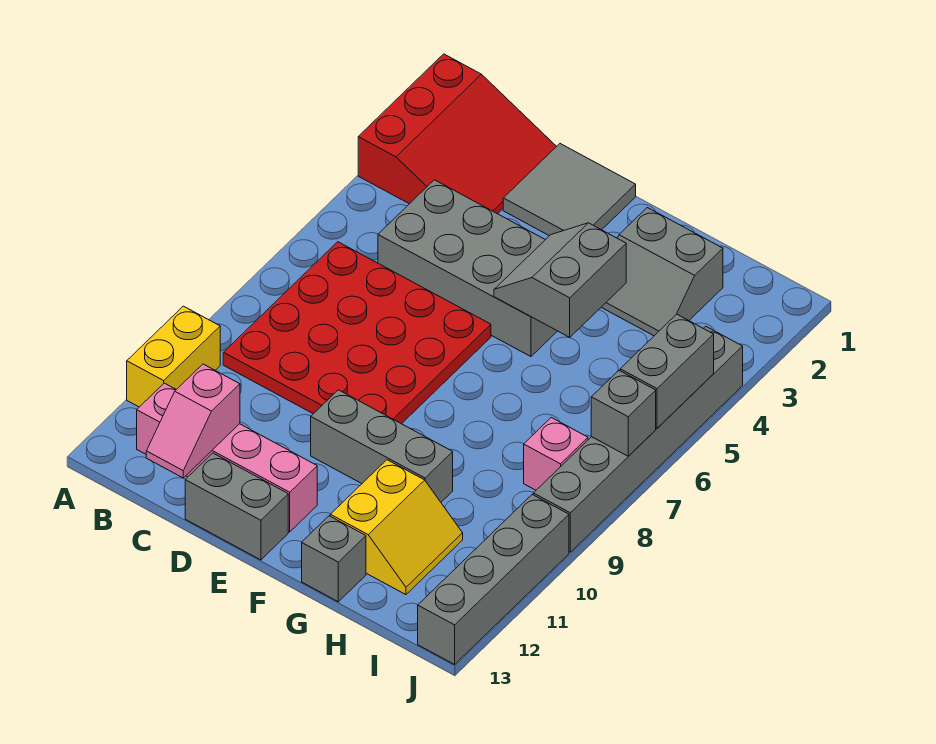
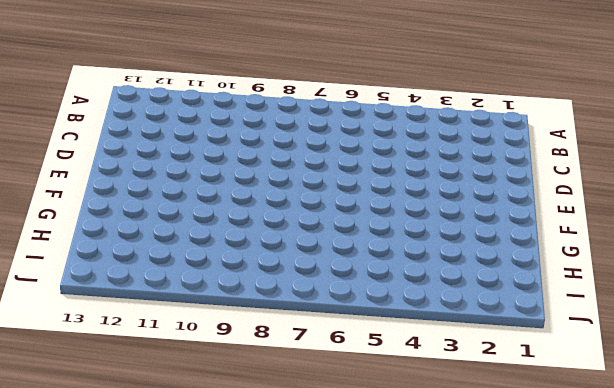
none -> red slope A1:C3 level 1 top A
none -> yellow brick A10:A11 level 1
none -> red plate B6:E9 level 1

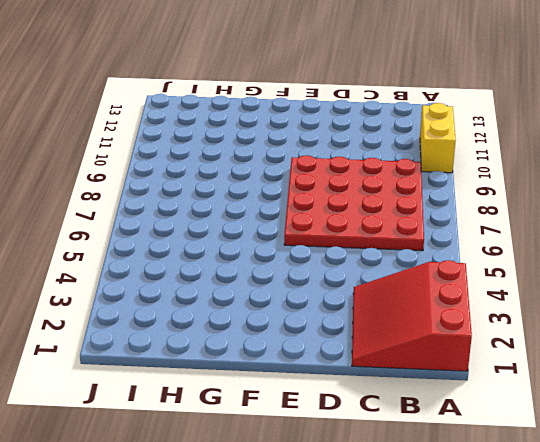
none -> pink brick B12:E12 level 1
none -> grey brick C4:F5 level 1
none -> grey tile D1:E2 level 1

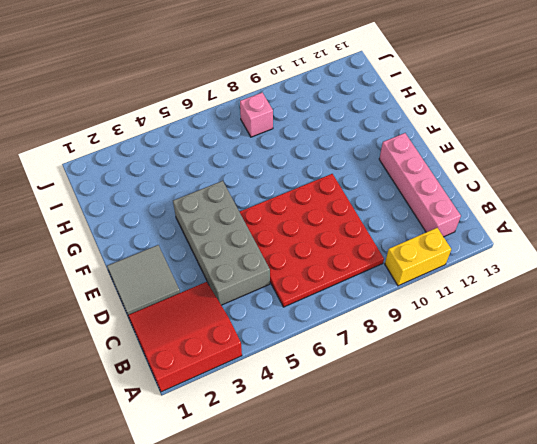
none -> grey brick D13:E13 level 1
none -> grey brick E10:G10 level 1
none -> grey slope G2:H3 level 1 top 2

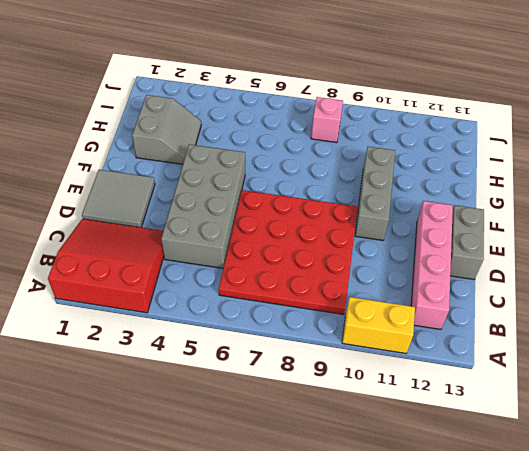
none -> yellow slope G11:H12 level 1 top G
none -> grey brick G13 level 1
none -> grey brick J4:J9 level 1

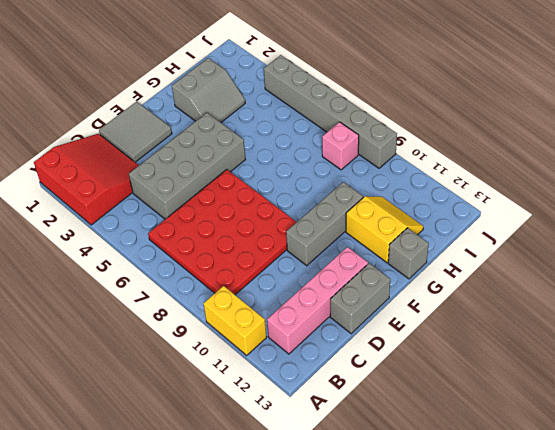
none -> grey brick J10:J13 level 1
none -> pink slope C12:C13 level 2 top 12
none -> grey slope F4:G5 level 2 top G

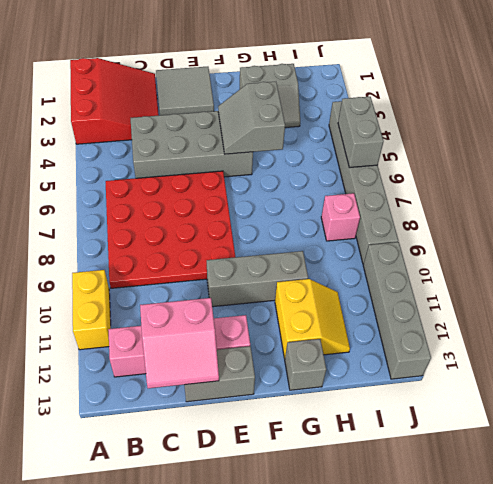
pink slope C12:D13 level 2 top 12 -> pink slope C12:C13 level 2 top 12
none -> grey brick J7 level 2

